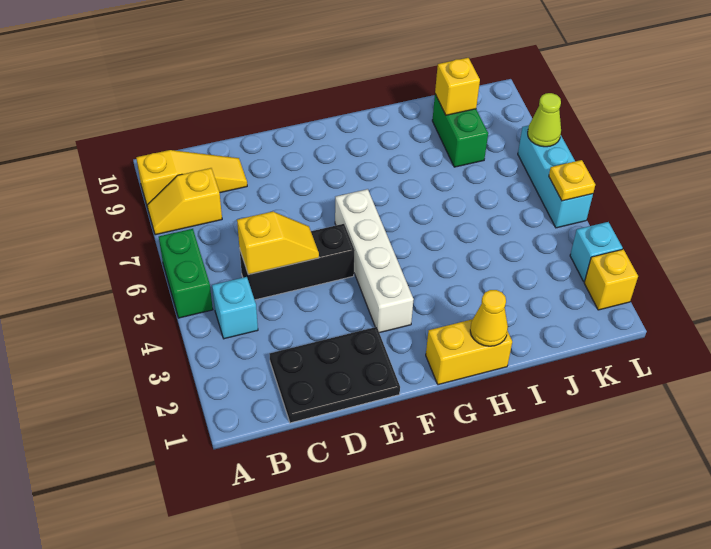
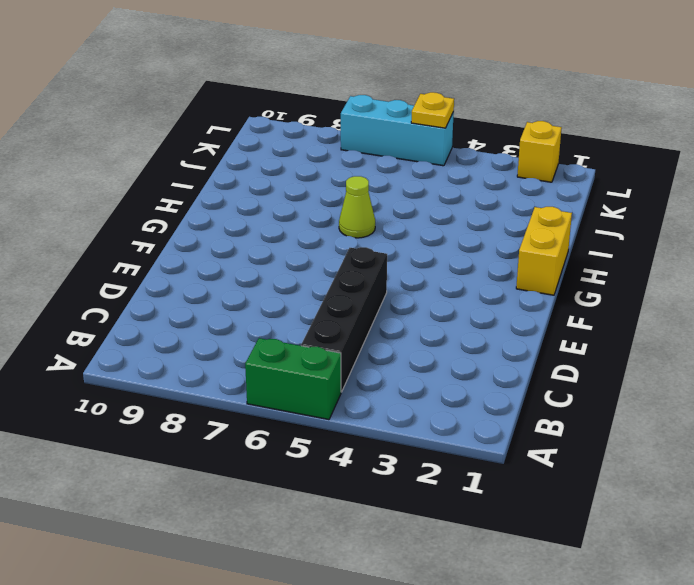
black brick B5:E5 level 1 -> black brick C5:E5 level 1
lime cone H6 level 1 -> lime cone L7 level 2
none -> yellow slope A8:B8 level 1 top B
none -> yellow slope A9:C9 level 1 top A
none -> cyan brick B4 level 1

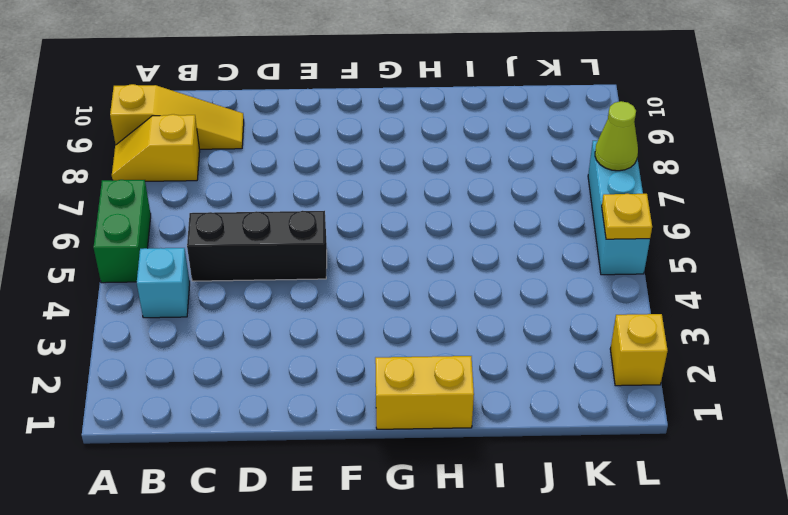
none -> black plate C1:E2 level 1
none -> white brick F3:F6 level 1
none -> green brick J8:J9 level 1

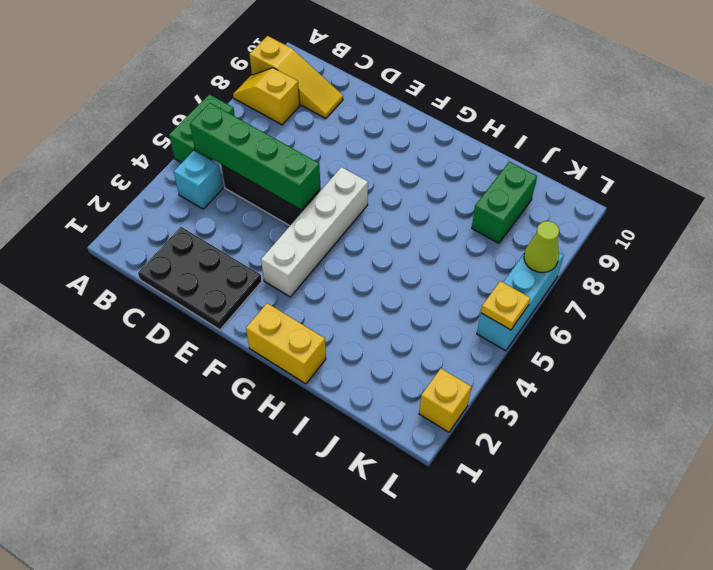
green brick B5:E5 level 2 -> yellow slope C5:D5 level 2 top C
none -> cyan brick L3 level 1
none -> yellow cone H1 level 2
none -> yellow brick J9 level 2

